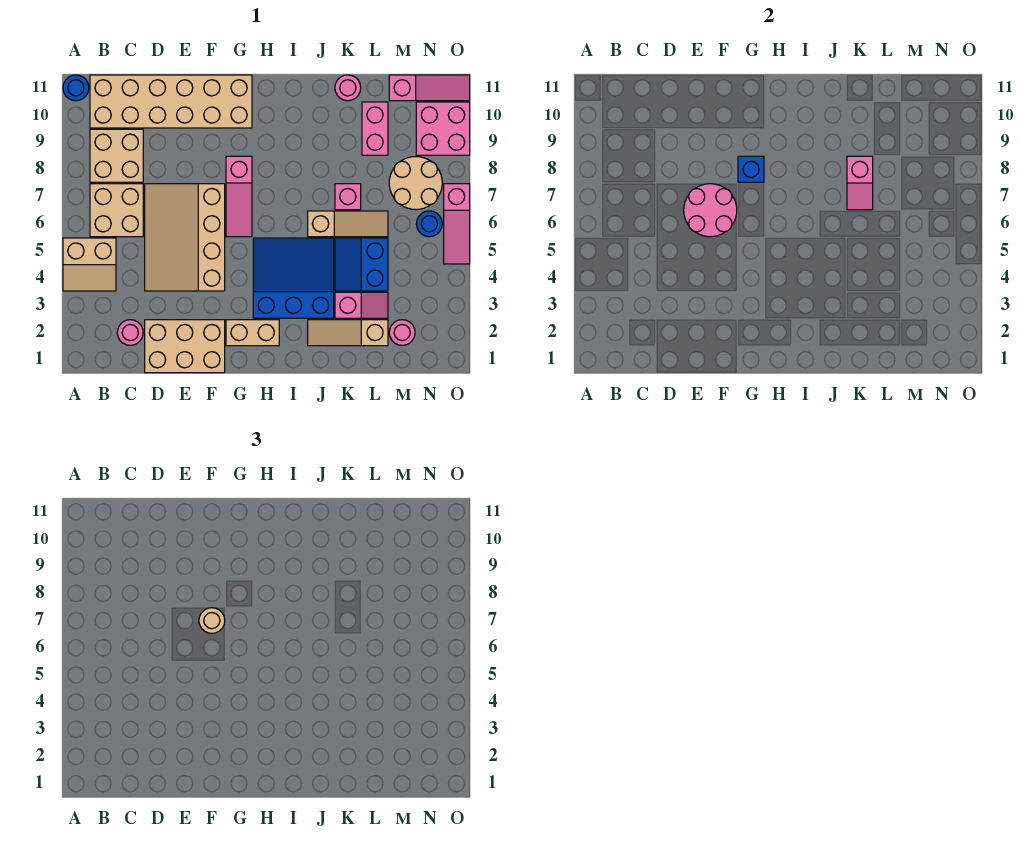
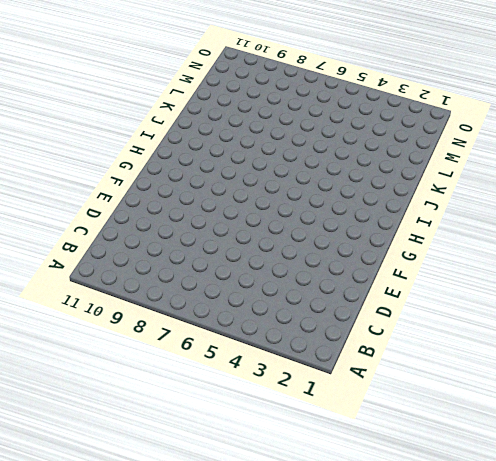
none -> tan slope A4:B5 level 1 top 5
none -> blue round brick A11 level 1
none -> tan brick B6:C7 level 1

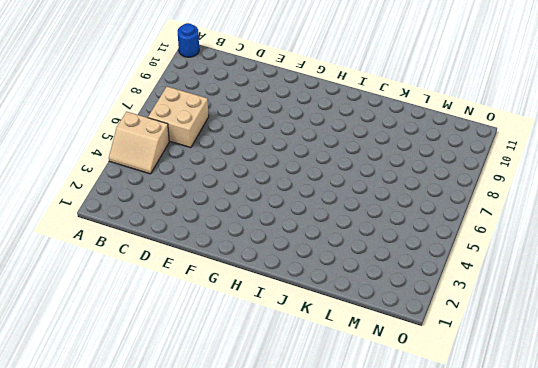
none -> tan brick B8:C9 level 1
none -> tan brick B10:G11 level 1
none -> pink round brick C2 level 1

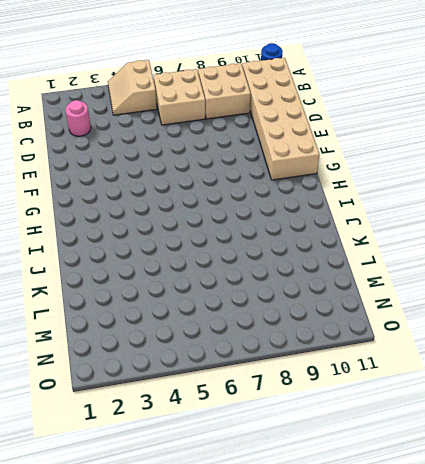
none -> tan brick D1:F2 level 1
none -> tan slope D4:F7 level 1 top F
none -> tan brick G2:H2 level 1

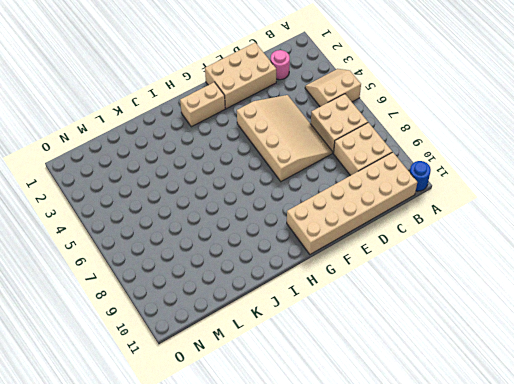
none -> pink slope G6:G8 level 1 top 8
none -> blue slope H3:J5 level 1 top 3
none -> tan slope J2:L2 level 1 top L

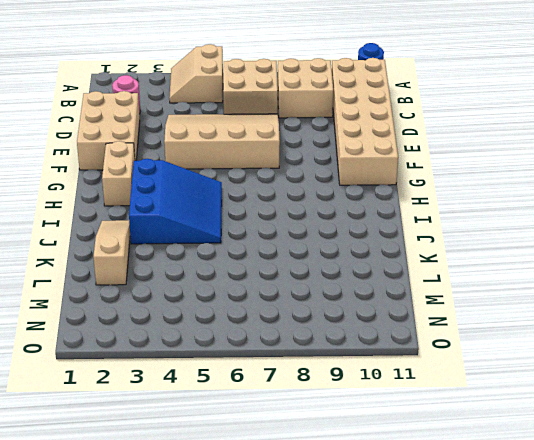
none -> pink slope G6:G8 level 1 top 8
none -> tan slope J6:L6 level 1 top J
none -> pink slope K3:L3 level 1 top K

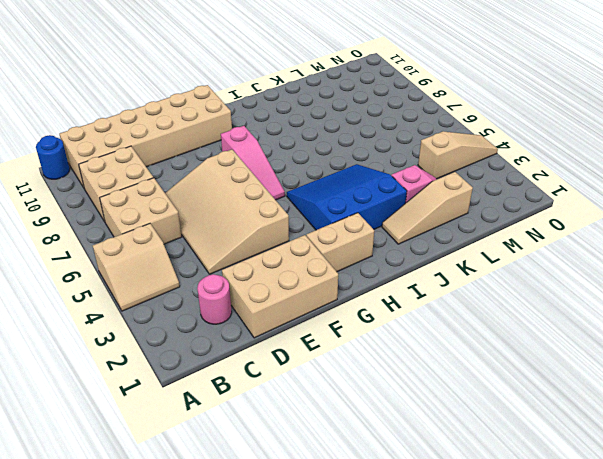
tan slope M4:O4 level 1 top M -> tan slope J6:L6 level 1 top J
none -> blue slope K4:L5 level 1 top L
none -> pink brick K7 level 1
none -> pink round brick K11 level 1

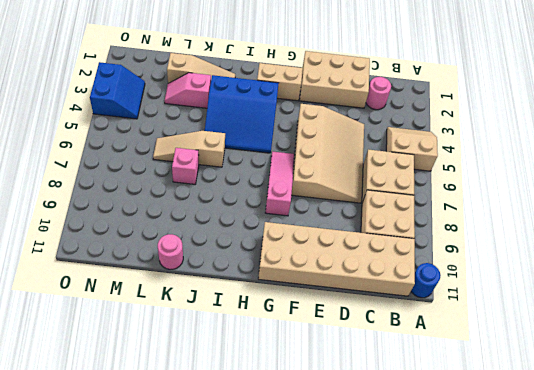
blue slope N3:O4 level 1 top O -> blue slope K4:L5 level 1 top L
none -> pink brick L9:L10 level 1
none -> pink round brick M2 level 1
none -> tan round brick M7:N8 level 1

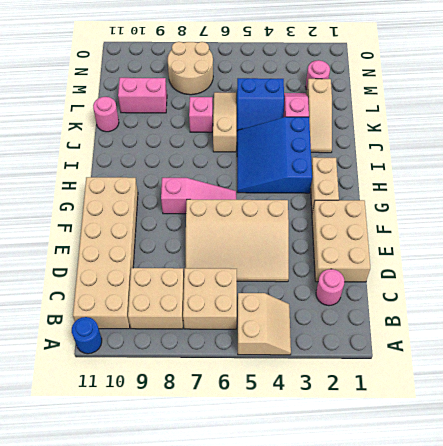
none -> pink slope M11:O11 level 1 top M
none -> blue round brick N6 level 1
none -> pink brick N9:O10 level 1

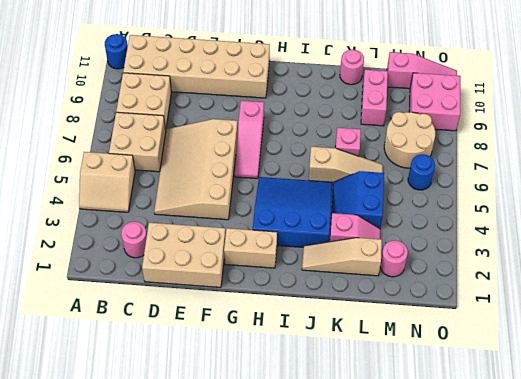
none -> pink slope O5:O7 level 1 top 7
none -> pink round brick E6:F7 level 2
none -> blue brick G8 level 2

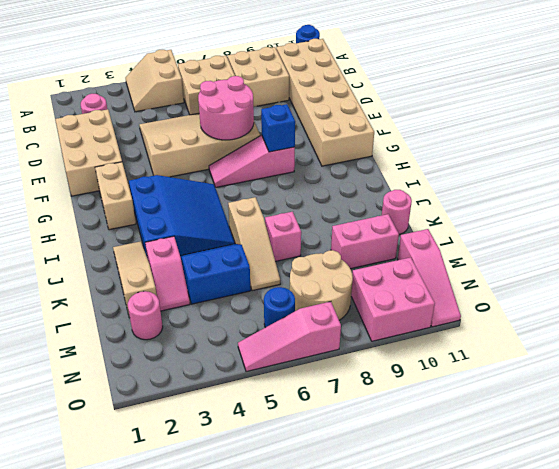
none -> pink slope K7:K8 level 2 top 8
none -> tan round brick F7 level 3

